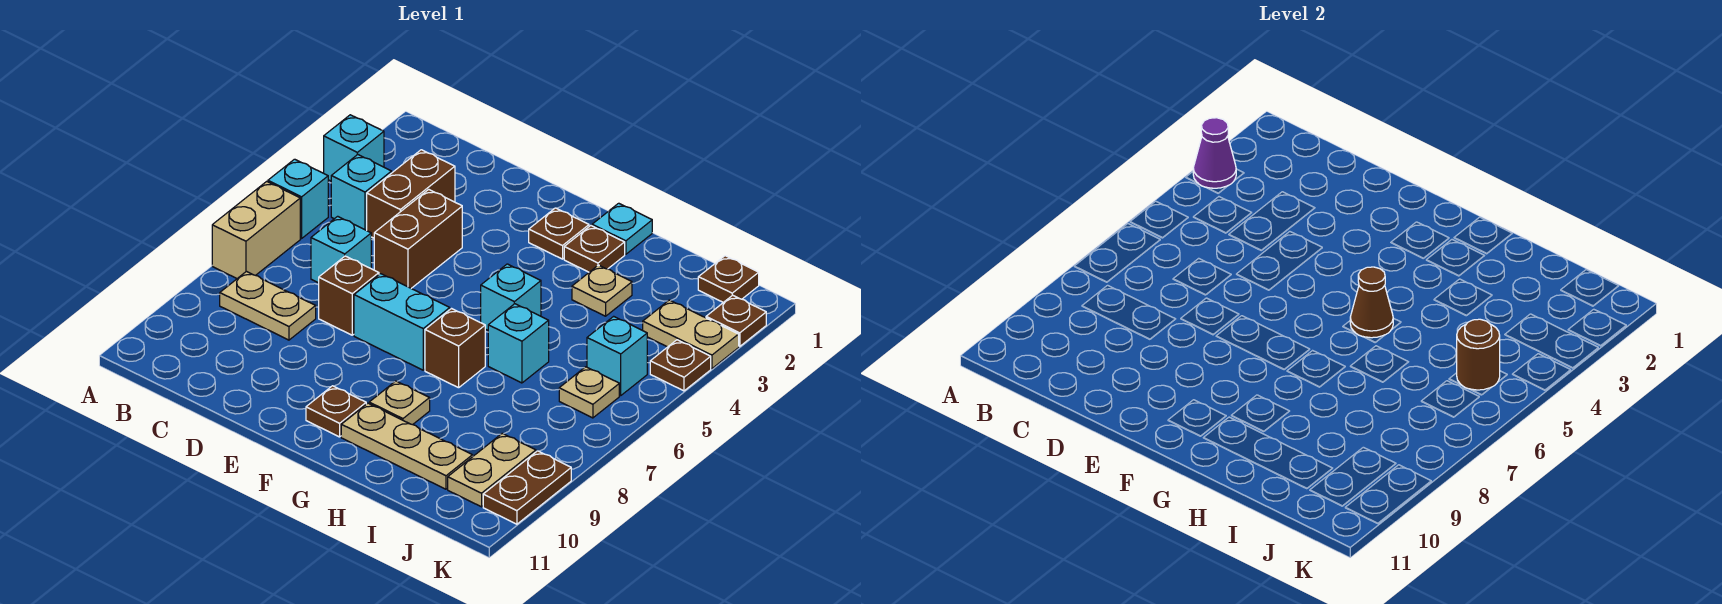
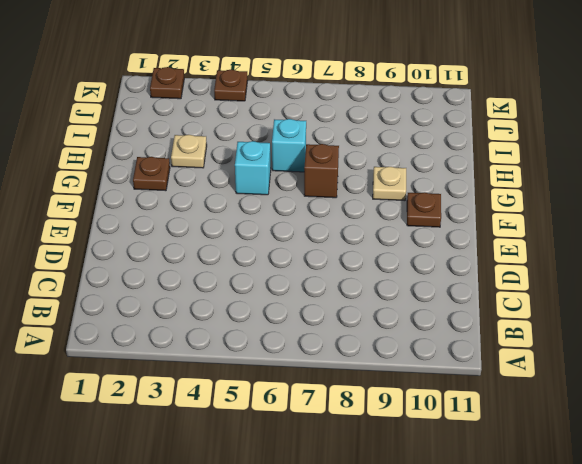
none -> cyan brick A3 level 1
none -> cyan brick A5 level 1
none -> tan brick A6:A7 level 1
none -> cyan brick B4 level 1

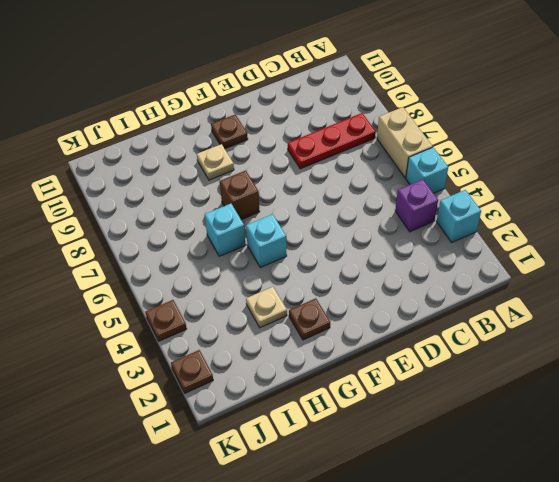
purple brick B4 level 1 -> cyan brick B4 level 1
red plate B8:D8 level 1 -> tan plate B8:C8 level 1
none -> brown brick C3:C4 level 1
none -> cyan brick C6 level 1
none -> brown brick D4:D5 level 1
none -> brown brick D7 level 1

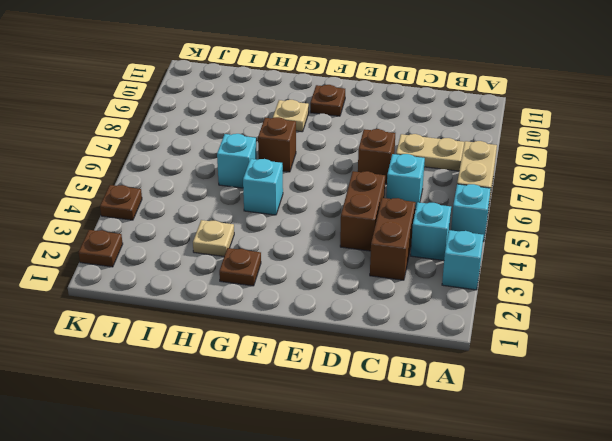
none -> cyan brick E7:F7 level 1
none -> brown plate F2 level 1
none -> cyan plate G1 level 1
none -> tan plate G10:I10 level 1

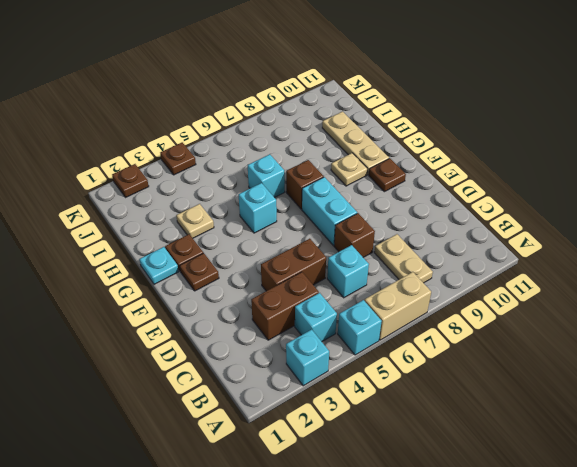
none -> brown plate J1 level 1
none -> tan plate J3:K3 level 1
none -> cyan brick J5 level 1
none -> tan plate J6 level 1

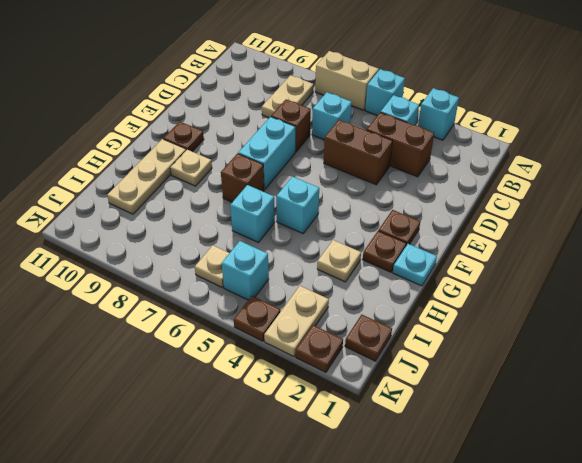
none -> tan plate J9:J10 level 1
none -> brown plate K9:K10 level 1
none -> purple cone A3 level 2
none -> brown cone G5 level 2

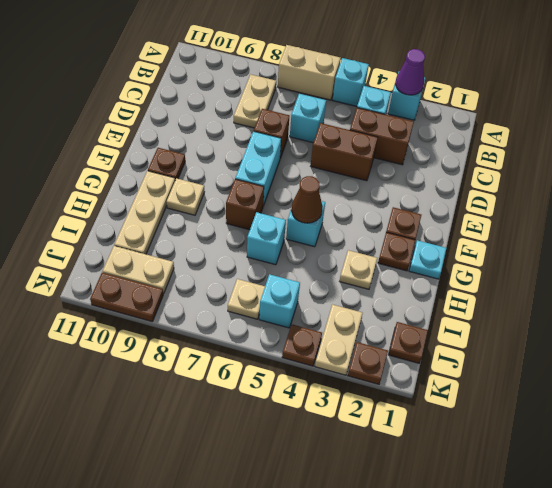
none -> brown round brick J5 level 2

